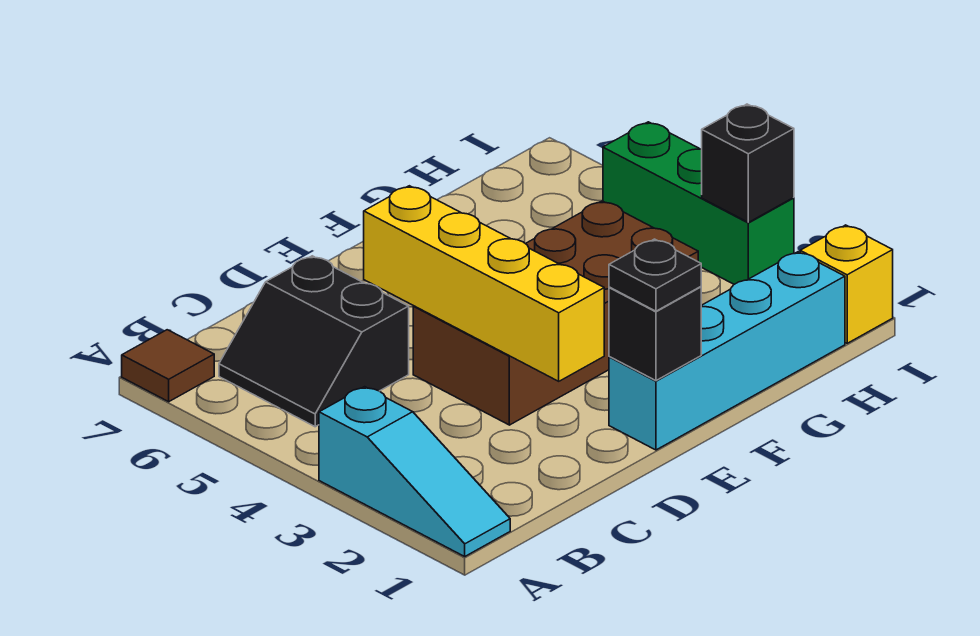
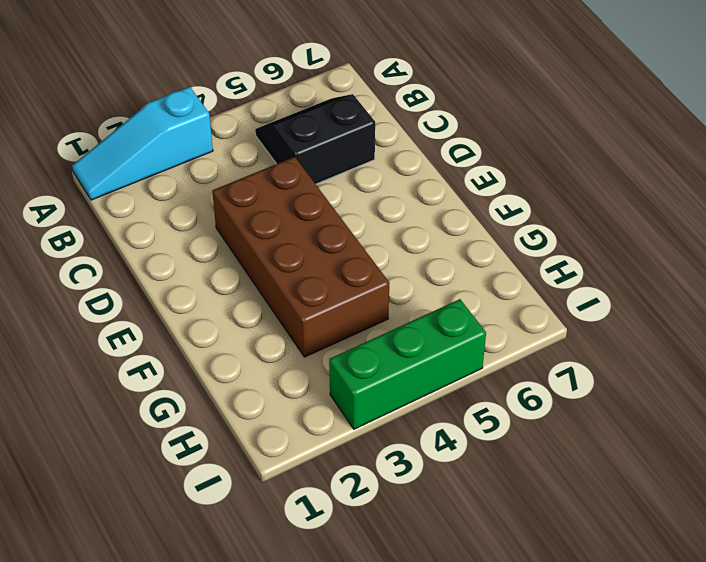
none -> brown tile A7 level 1
none -> cyan brick E1:H1 level 1

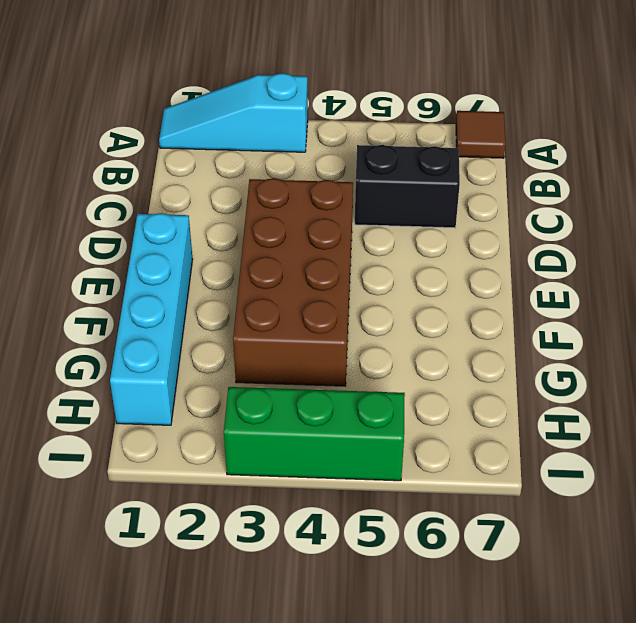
none -> yellow brick I1 level 1
none -> yellow brick D2:D5 level 2

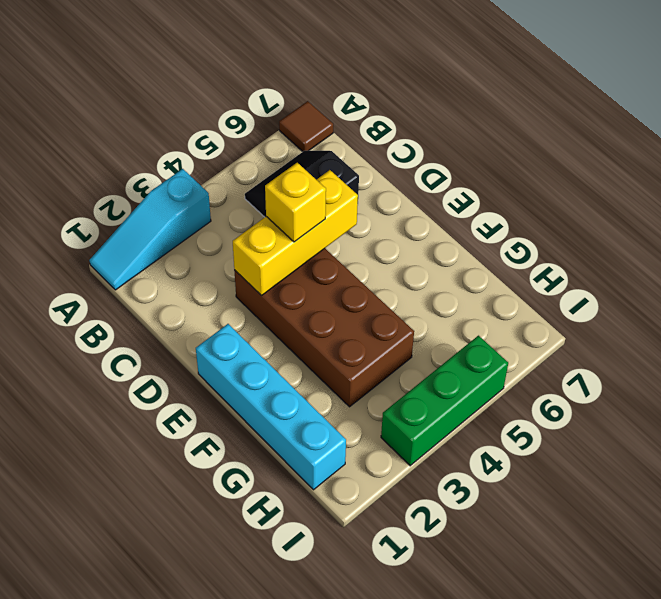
yellow brick D3:D5 level 2 -> yellow brick D2:D5 level 2
yellow brick D4 level 3 -> yellow brick I1 level 1
none -> black brick E1 level 2
none -> black brick I3 level 2

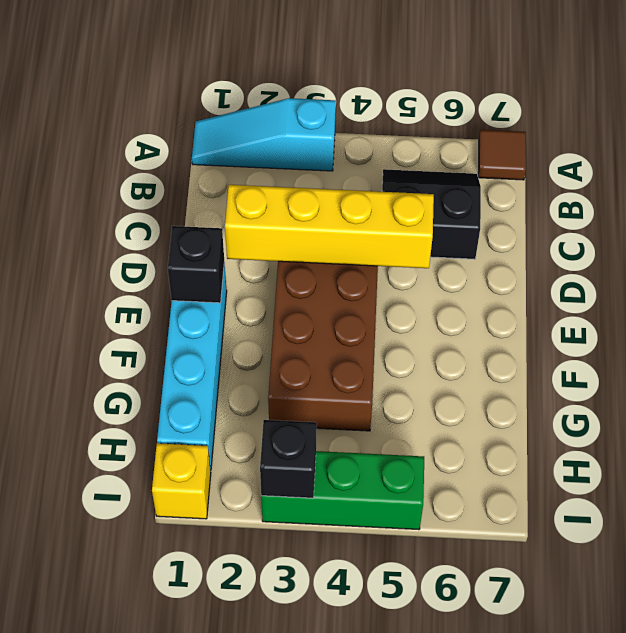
none -> black plate E1 level 3

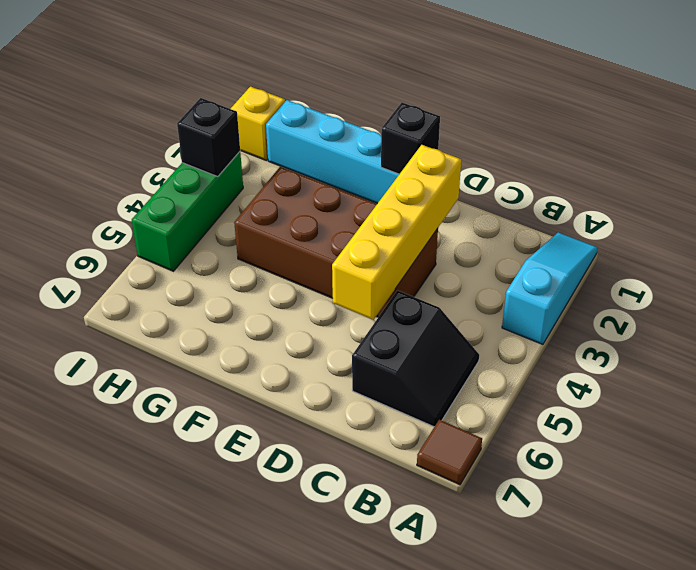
none -> black plate E1 level 3

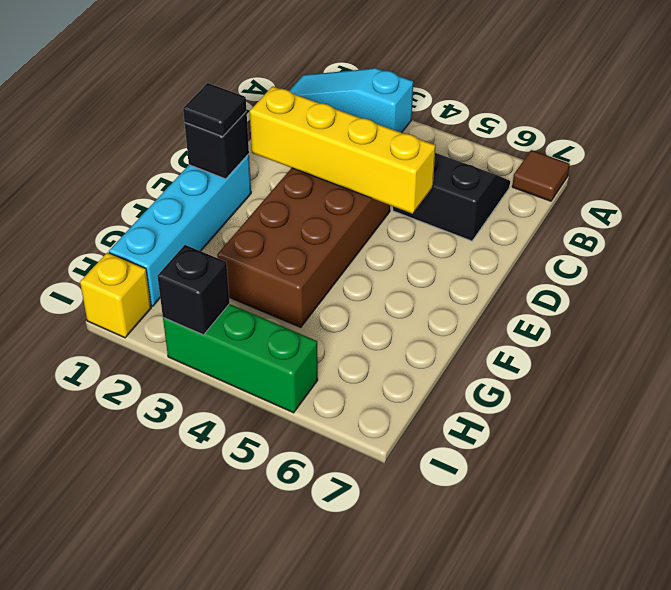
black tile E1 level 3 -> black plate E1 level 3

